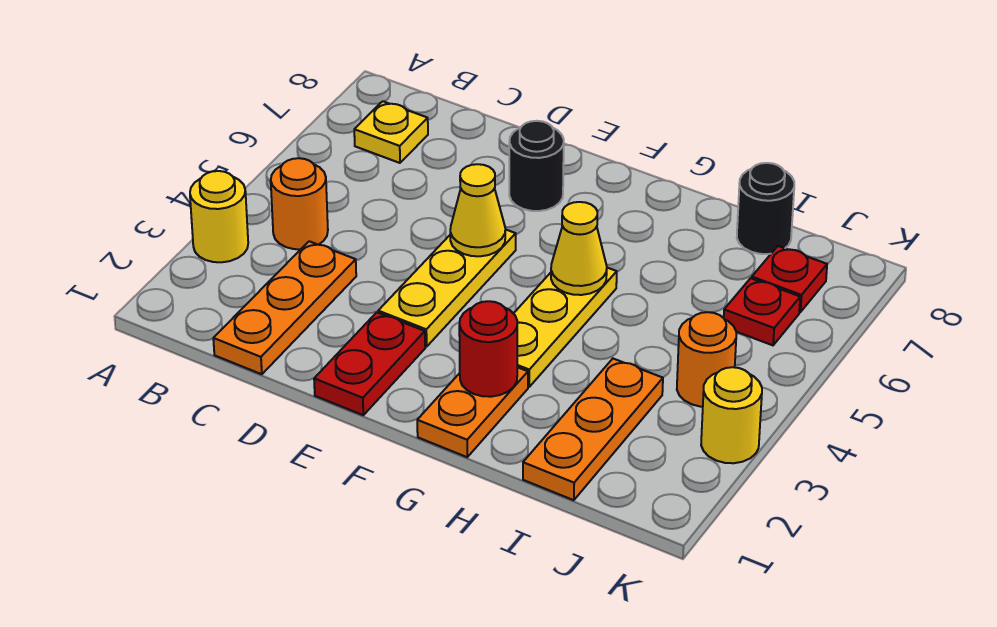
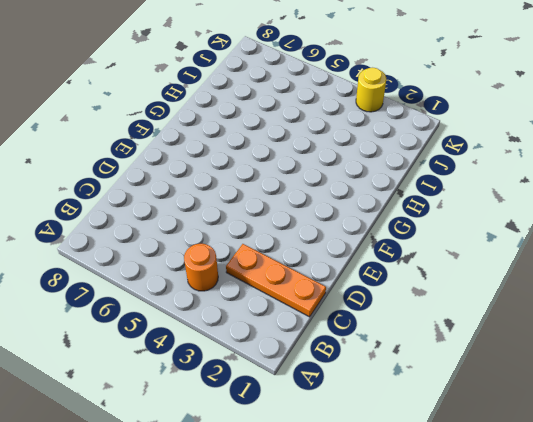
none -> yellow round brick A3 level 1
none -> yellow plate B7 level 1
none -> red plate E1:E2 level 1

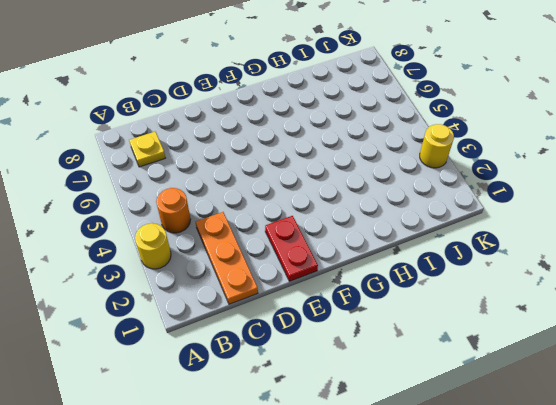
none -> yellow plate E3:E5 level 1
none -> black round brick E7 level 1
none -> orange plate G1:G2 level 1

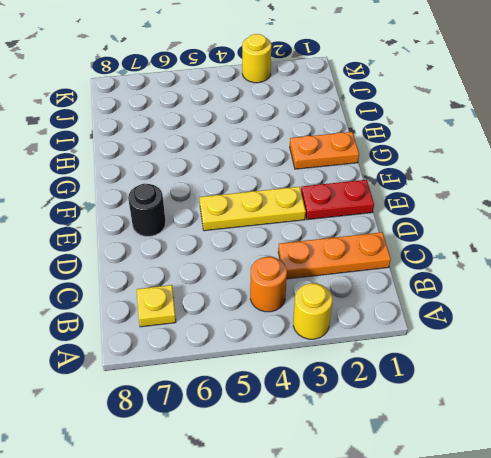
none -> yellow plate G3:G5 level 1
none -> orange plate I1:I3 level 1
none -> black round brick I8 level 1

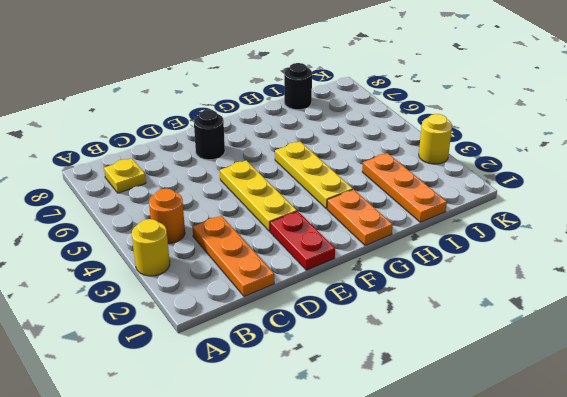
none -> orange round brick J4 level 1
none -> red plate J6 level 1
none -> red plate J7 level 1

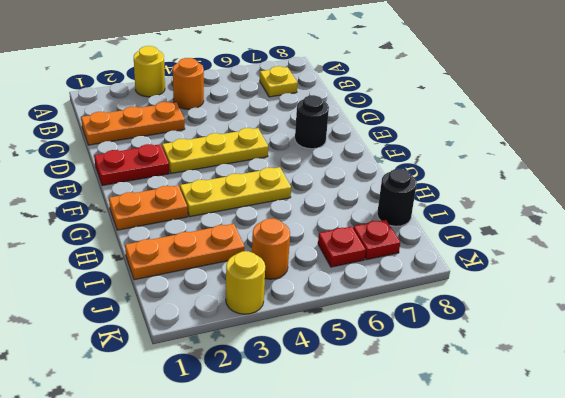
none -> yellow cone E5 level 2
none -> red round brick G2 level 2
none -> yellow cone G5 level 2

